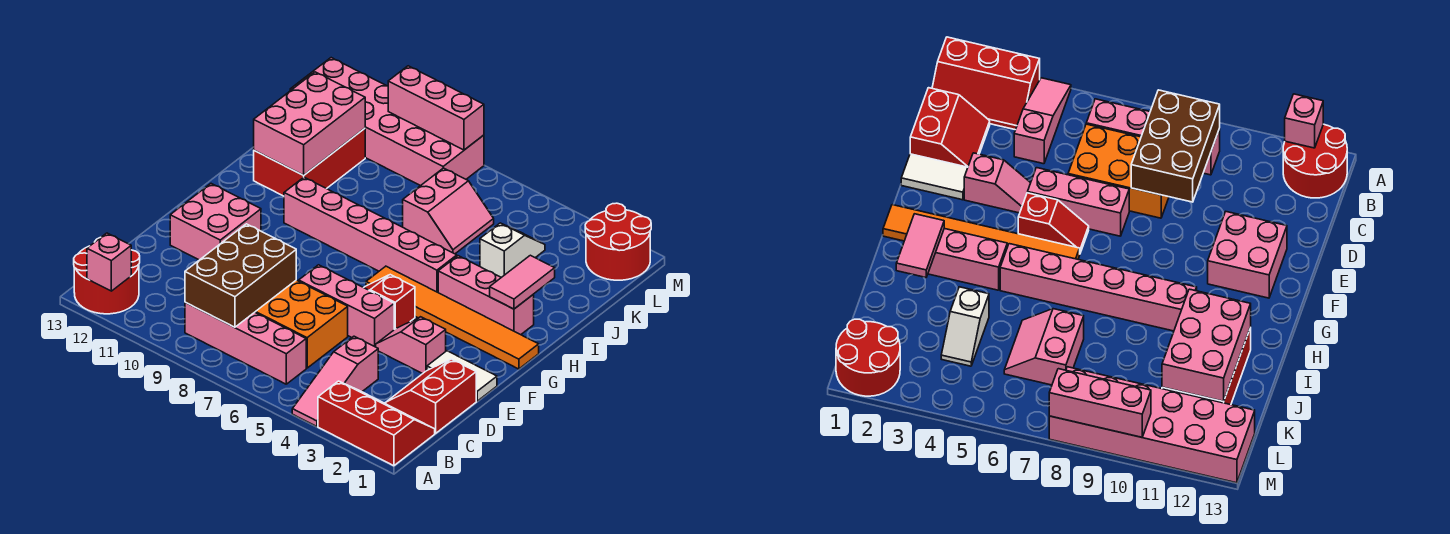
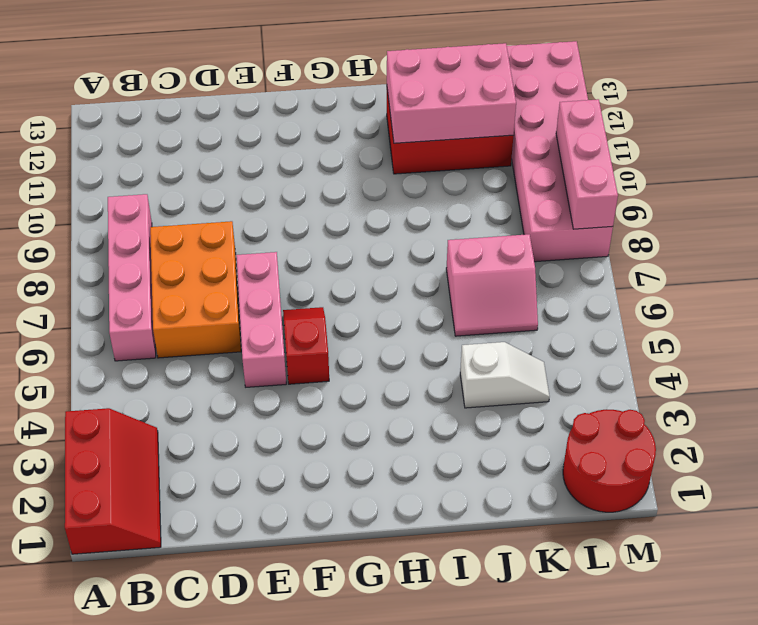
none -> pink slope A4:C4 level 1 top C
none -> red round brick A12:B13 level 1
none -> red slope C1:D2 level 1 top 1

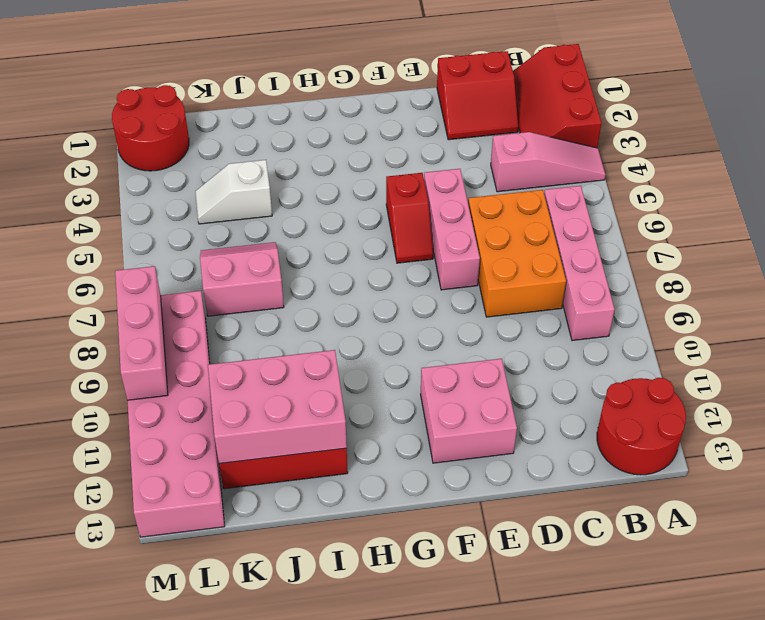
none -> white tile E1:E2 level 1
none -> pink slope E3:E4 level 1 top 3
none -> orange tile G1:G6 level 1

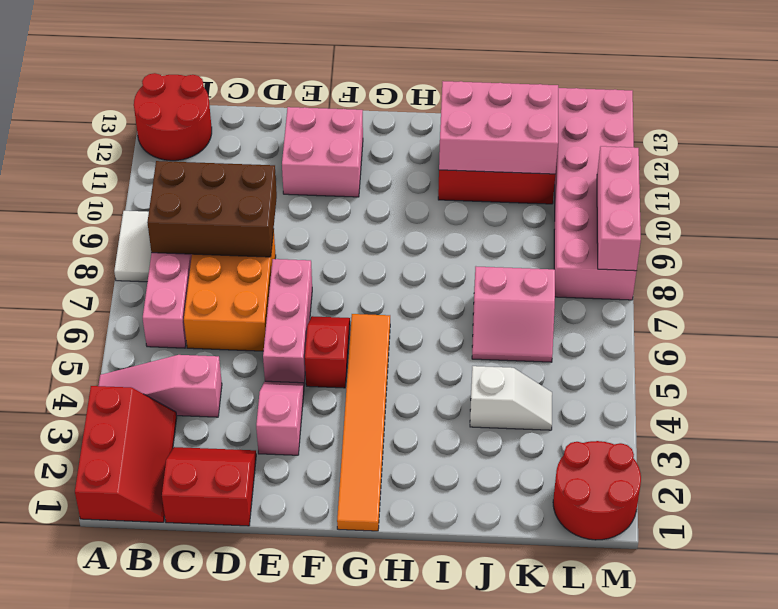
white tile A8:A9 level 1 -> white tile E1:E2 level 1
none -> pink brick H2:H4 level 1
none -> pink brick H5:H10 level 1
none -> pink brick A12 level 2

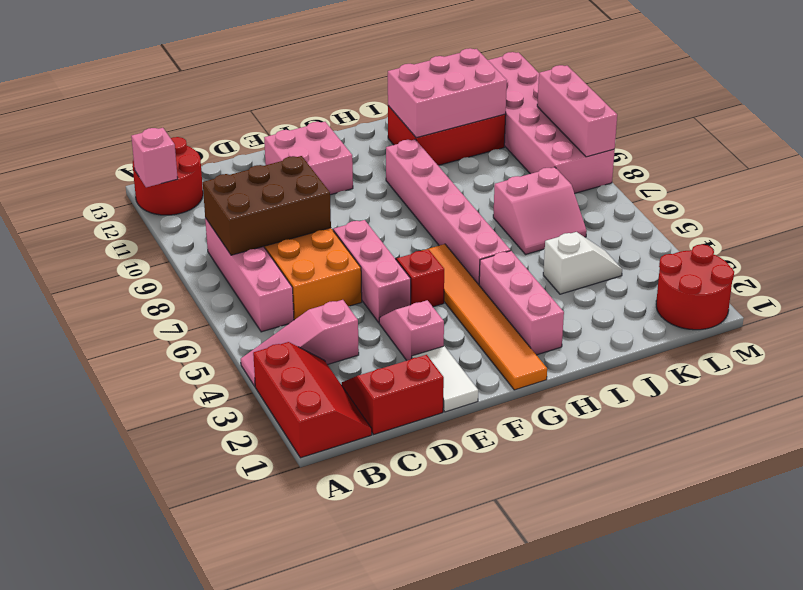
none -> pink tile H2:I2 level 2

